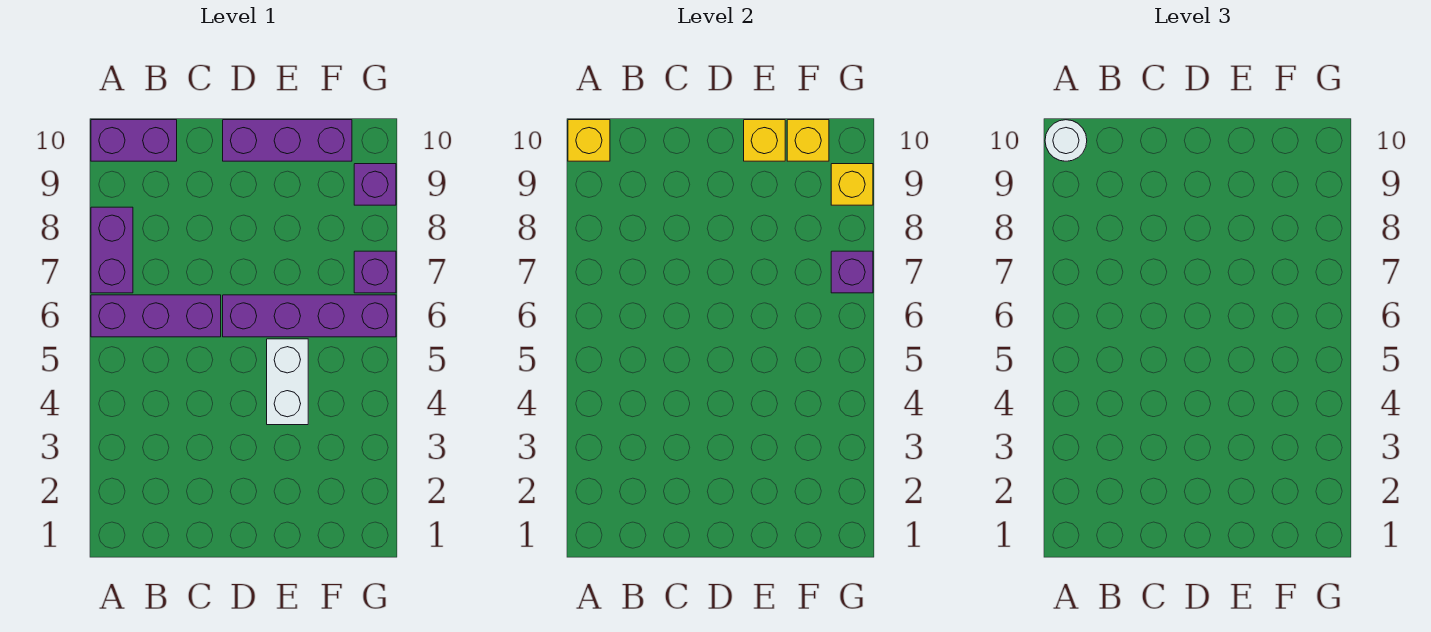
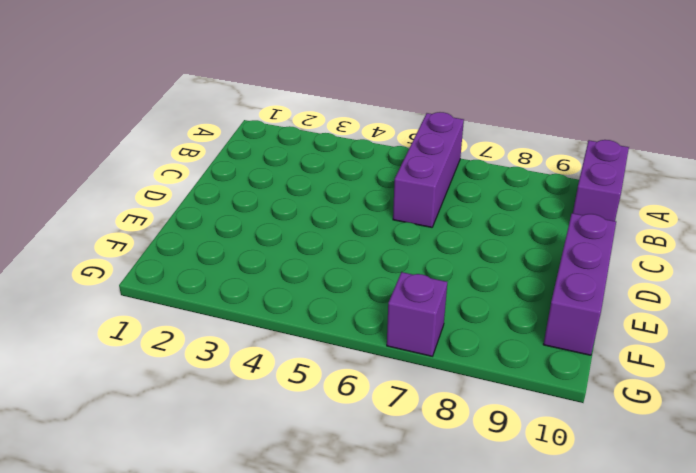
none -> purple brick A7:A8 level 1
none -> purple brick D6:G6 level 1
none -> white brick E4:E5 level 1

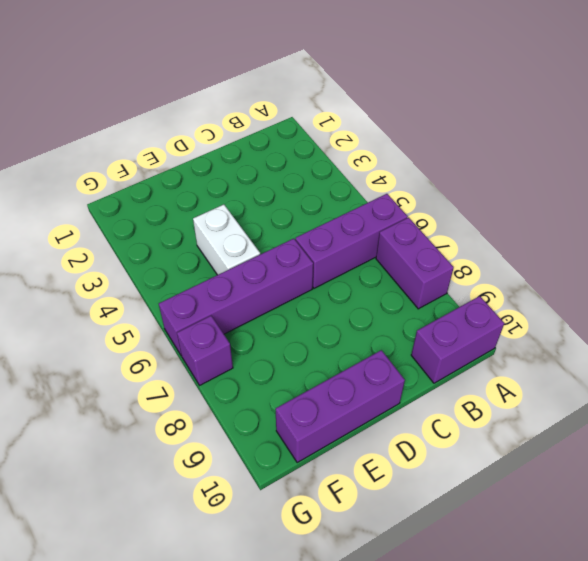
none -> purple brick G9 level 1
none -> yellow brick A10 level 2
none -> yellow brick E10 level 2

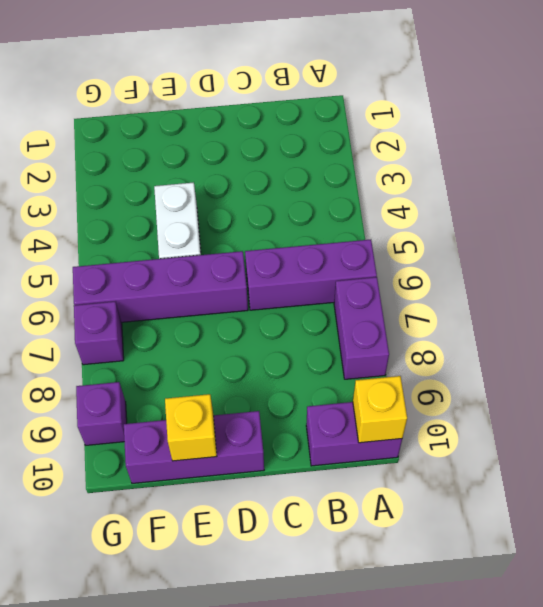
none -> yellow brick F10 level 2
none -> purple brick G7 level 2
none -> yellow brick G9 level 2

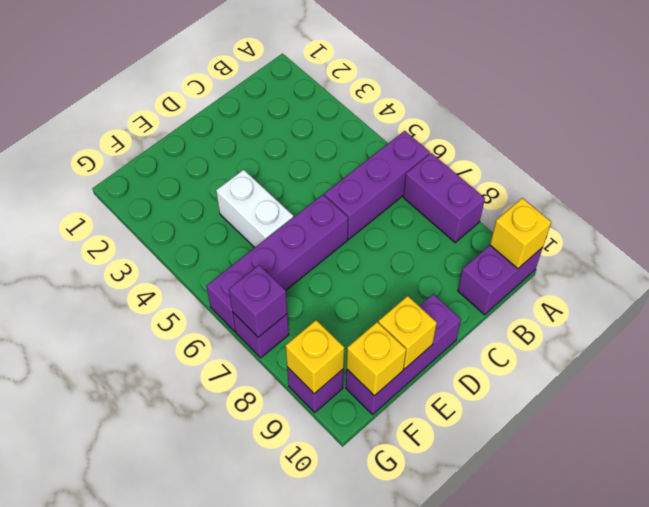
none -> white round brick A10 level 3

